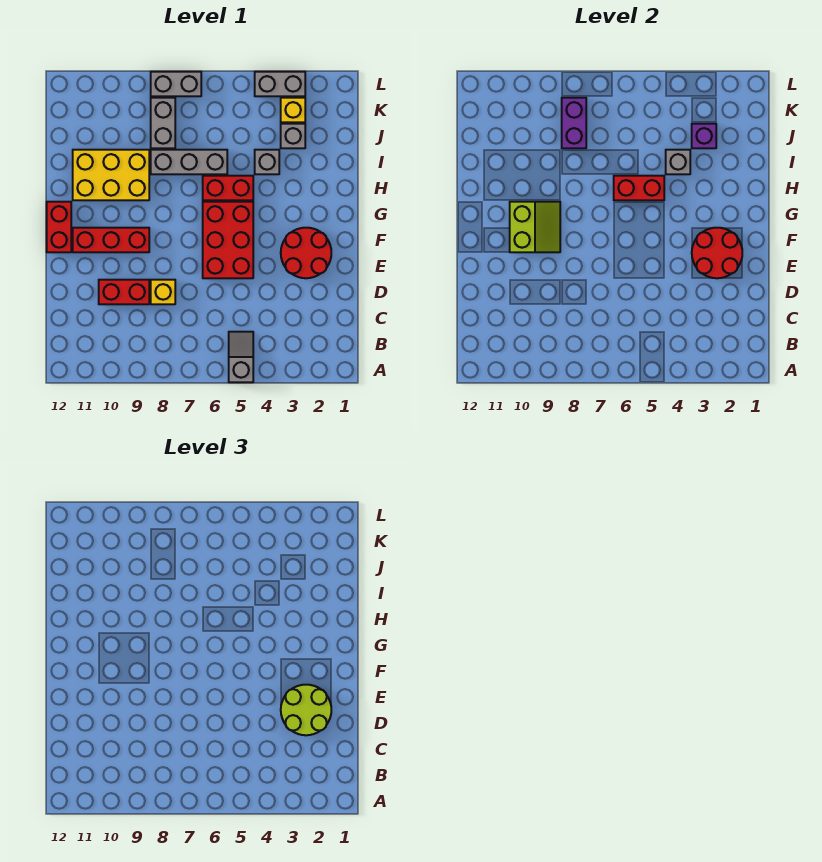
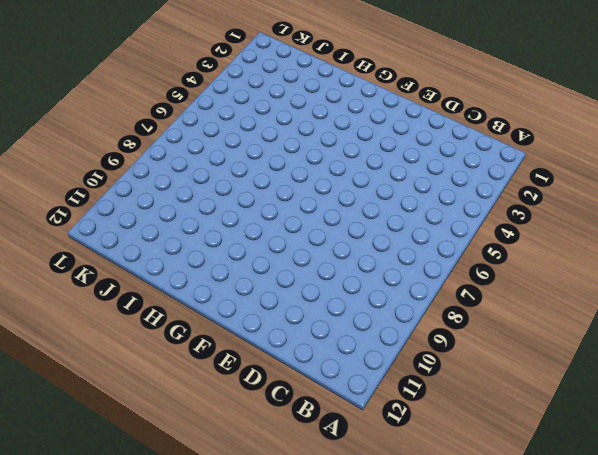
none -> grey slope A5:B5 level 1 top A
none -> yellow brick D8 level 1
none -> red brick D9:D10 level 1

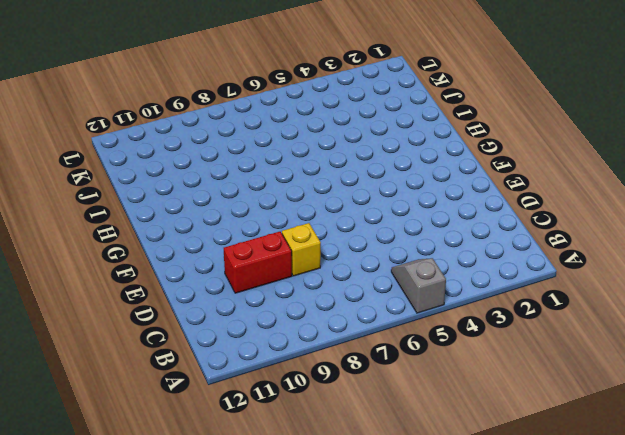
none -> red round brick E2:F3 level 1
none -> red brick E5:G6 level 1
none -> red brick F9:F11 level 1

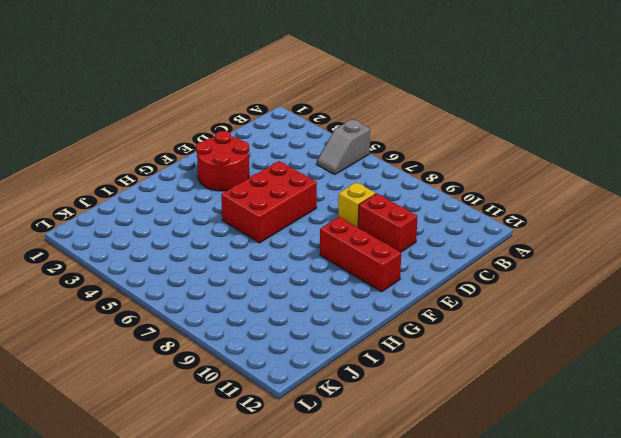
none -> red brick F12:G12 level 1
none -> red brick H5:H6 level 1
none -> yellow brick H9:I11 level 1

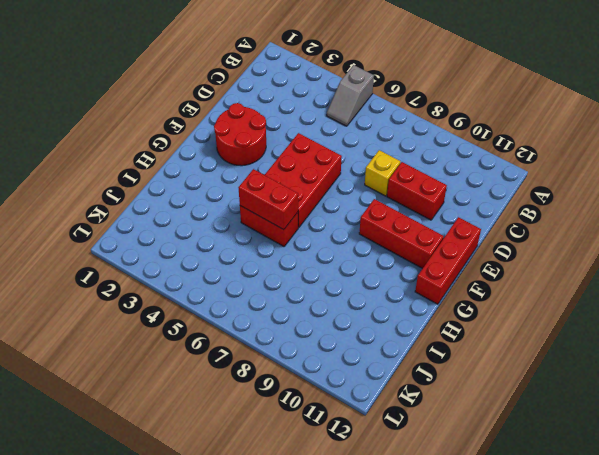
red brick E12:G12 level 1 -> red brick F12:G12 level 1
none -> yellow brick H9:I11 level 1
none -> grey brick I4 level 1
none -> grey brick I6:I8 level 1

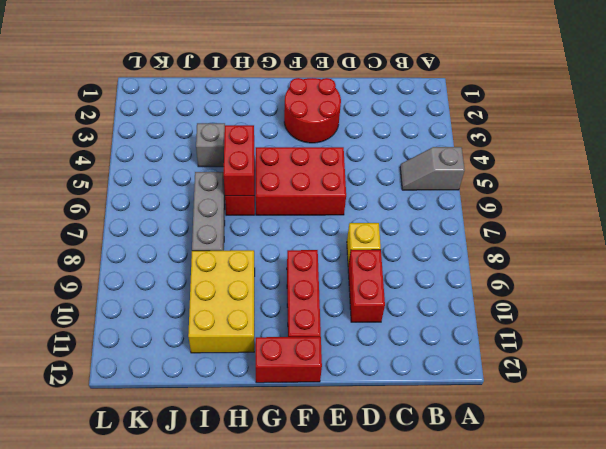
none -> grey brick J3 level 1
none -> grey brick J8:K8 level 1
none -> yellow brick K3 level 1

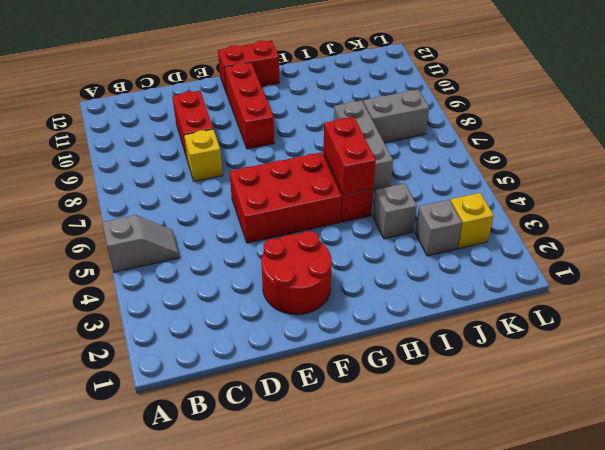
none -> yellow brick H9:I11 level 1
none -> grey brick L3:L4 level 1
none -> grey brick L7:L8 level 1

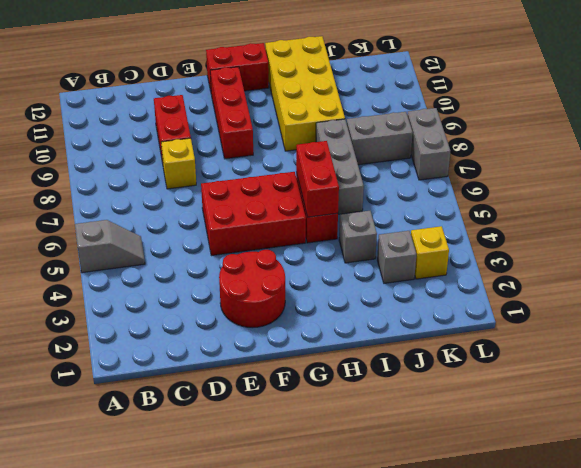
yellow brick H9:I12 level 1 -> yellow brick H9:I11 level 1
none -> grey brick L3:L4 level 1
none -> red round brick E2:F3 level 2
none -> lime slope F9:G10 level 2 top 10

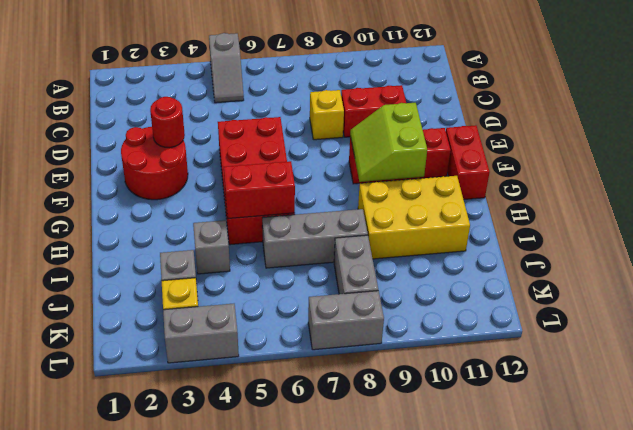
red round brick E3 level 2 -> red round brick E2:F3 level 2
none -> grey brick I4 level 2
none -> purple brick J3 level 2
none -> purple brick J8:K8 level 2

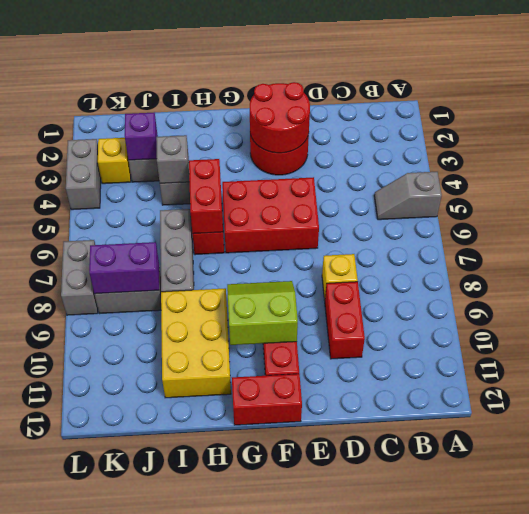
none -> lime round brick D2:E3 level 3

